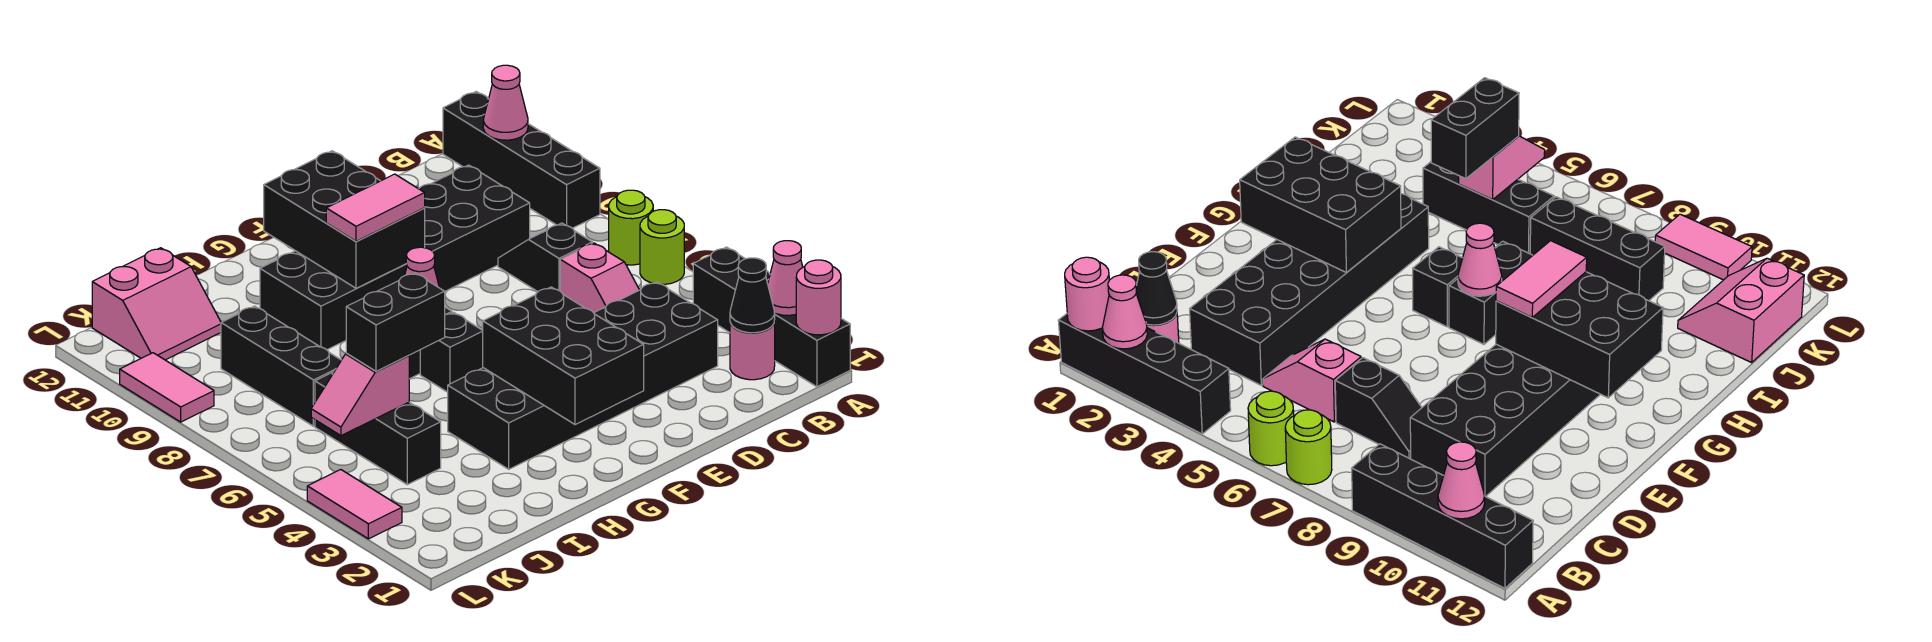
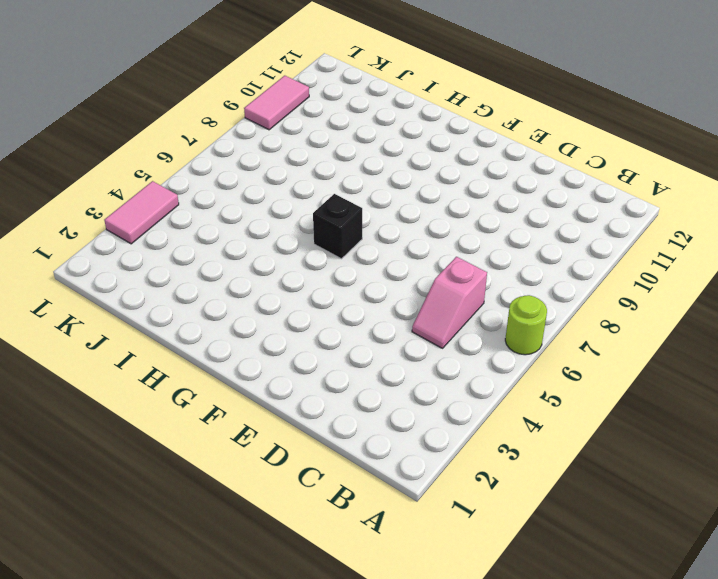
none -> black brick A1:A4 level 1
none -> lime round brick A7 level 1
none -> black brick A9:A12 level 1

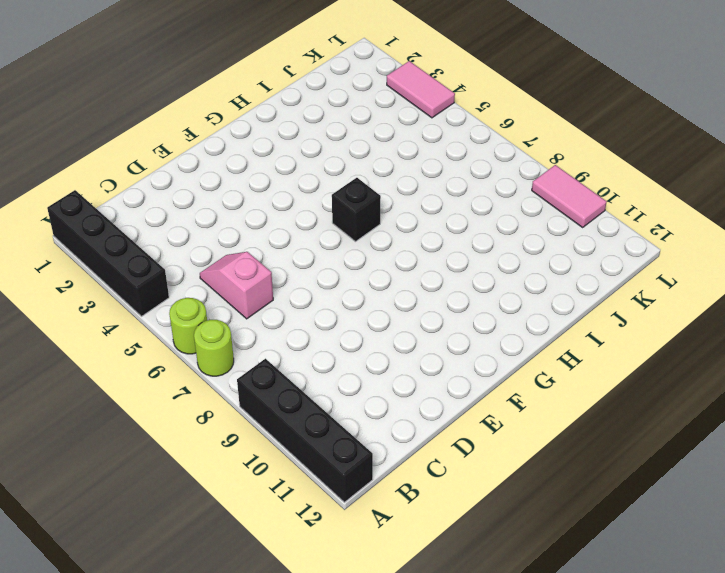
none -> pink round brick B2 level 1
none -> black brick C3:H4 level 1
none -> black slope C7:C8 level 1 top 7

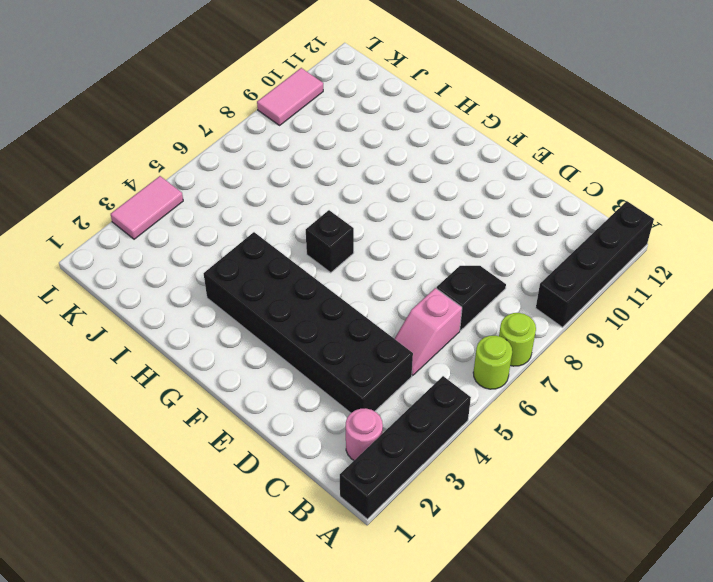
none -> black brick C9:H10 level 1
none -> black brick G7:H7 level 1
none -> black brick J4:J6 level 1

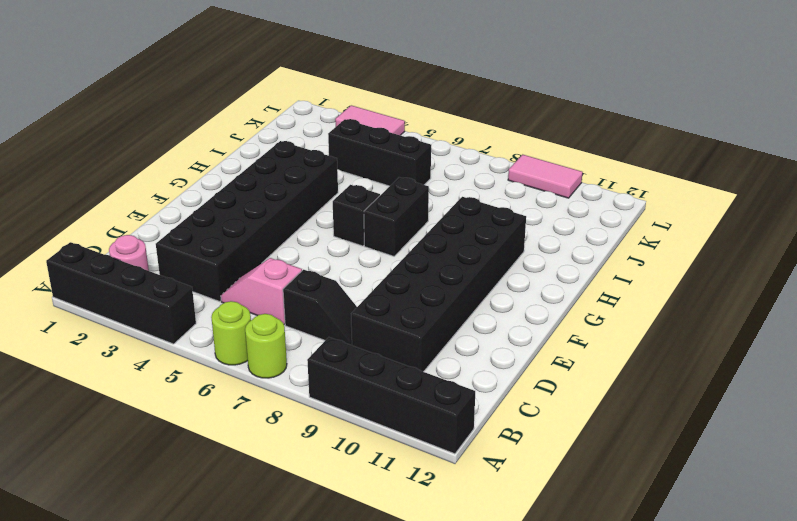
none -> black brick J7:J9 level 1
none -> pink slope J11:K12 level 1 top 12
none -> pink round brick A1 level 2

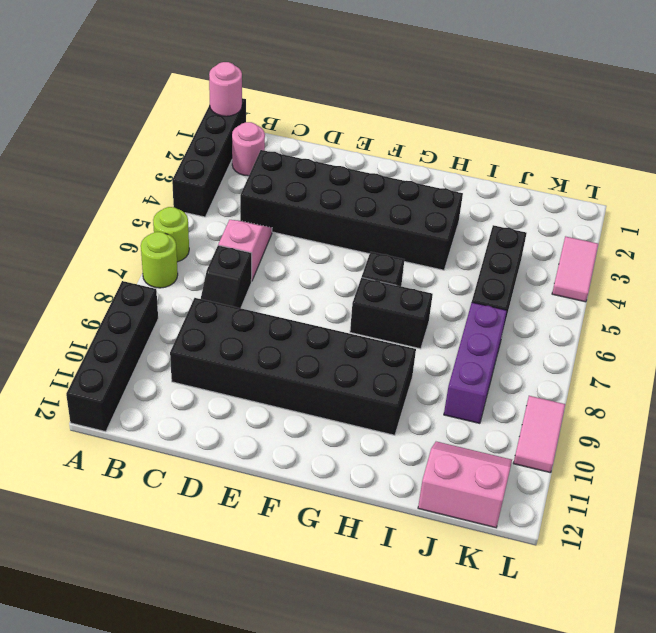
purple brick J7:J9 level 1 -> black brick J7:J9 level 1
none -> pink cone A2 level 2
none -> pink cone A11 level 2
none -> black cone B2 level 2

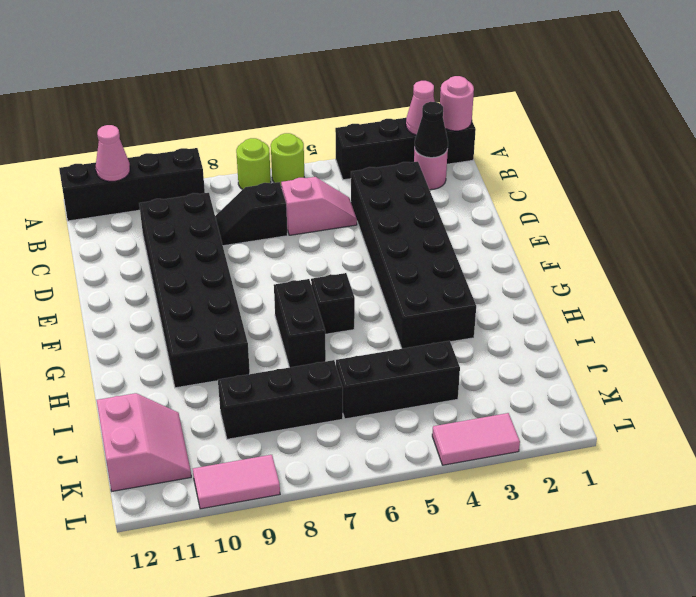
none -> black brick F2:G4 level 2
none -> black brick F9:G11 level 2
none -> pink cone G7 level 2

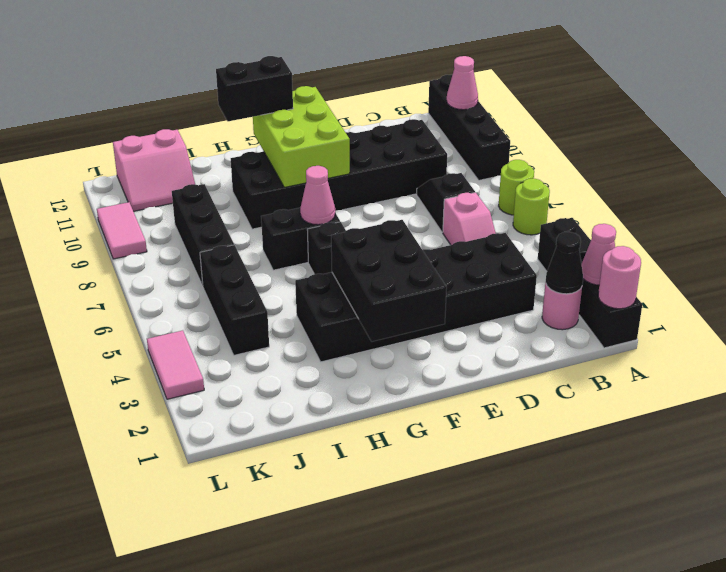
lime brick F9:G11 level 2 -> black brick F9:G11 level 2
black brick G11:H11 level 3 -> black brick I5:J5 level 3
none -> pink slope J5:K5 level 2 top J
none -> pink tile F9:G9 level 3

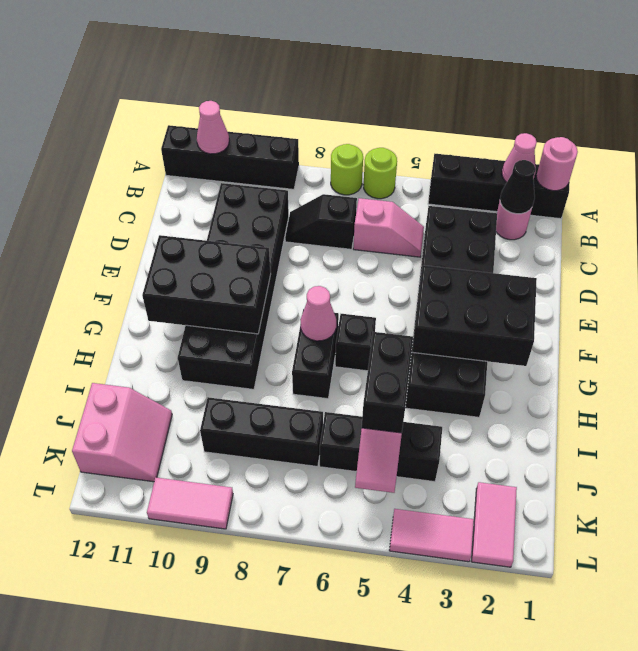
pink tile K2:L2 level 1 -> pink tile F9:G9 level 3

